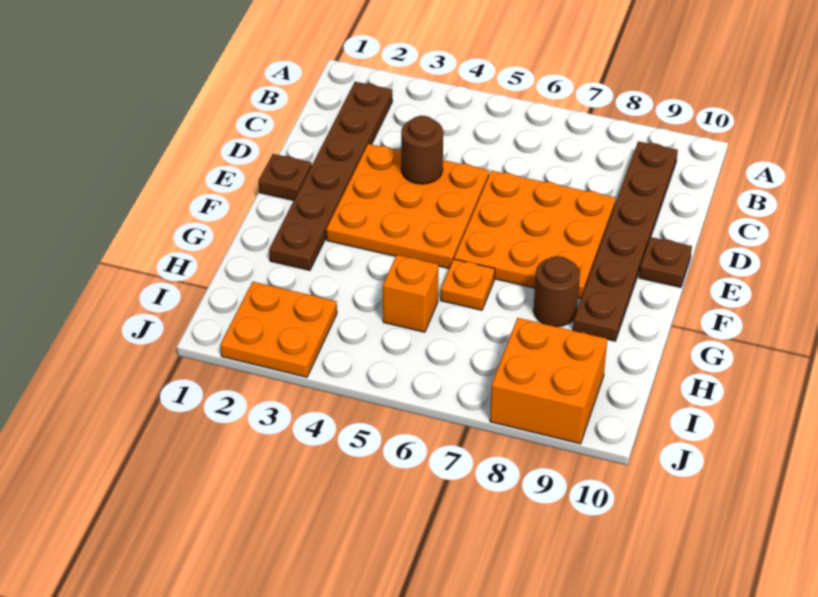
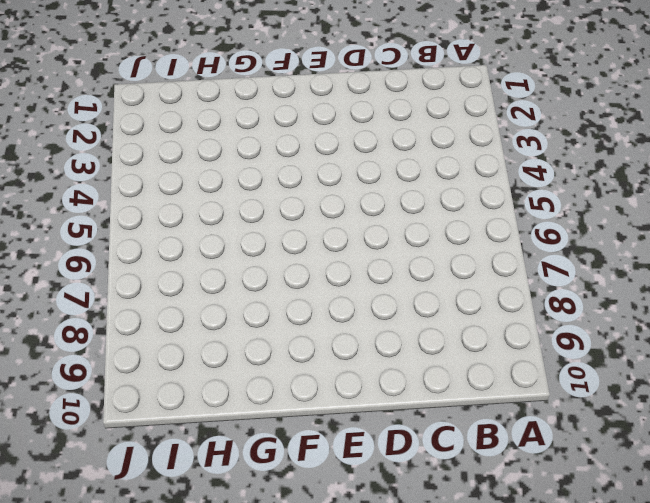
none -> brown plate B2:G2 level 1
none -> brown plate B9:G9 level 1
none -> orange plate D3:F5 level 1

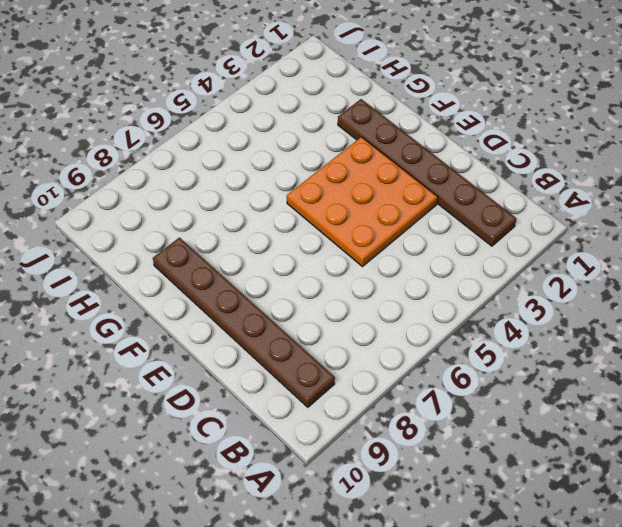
none -> orange plate D6:F8 level 1
none -> brown plate E1 level 1
none -> brown plate E10 level 1

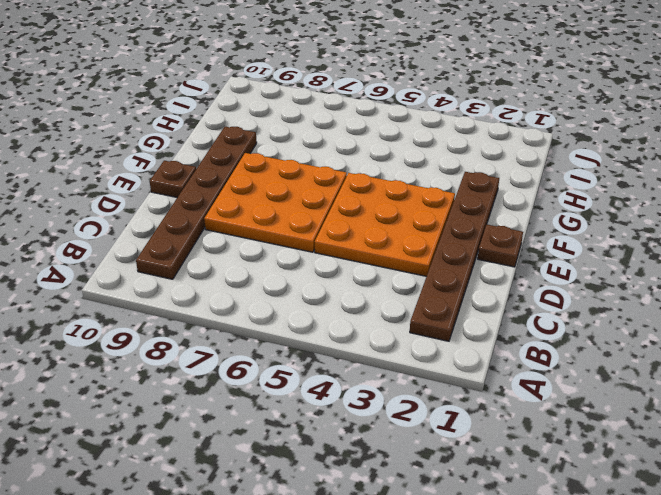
none -> orange plate G6 level 1
none -> brown round brick G8 level 1
none -> orange brick H5 level 1

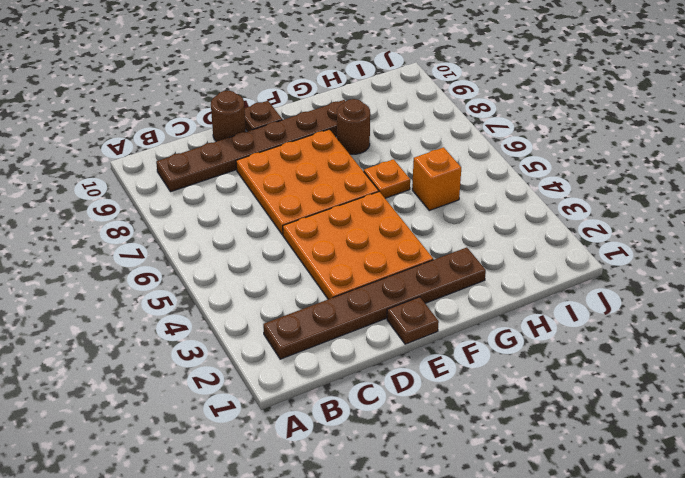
brown round brick D10 level 1 -> brown round brick D4 level 2
none -> orange plate I2:J3 level 1
none -> orange brick I8:J9 level 1

